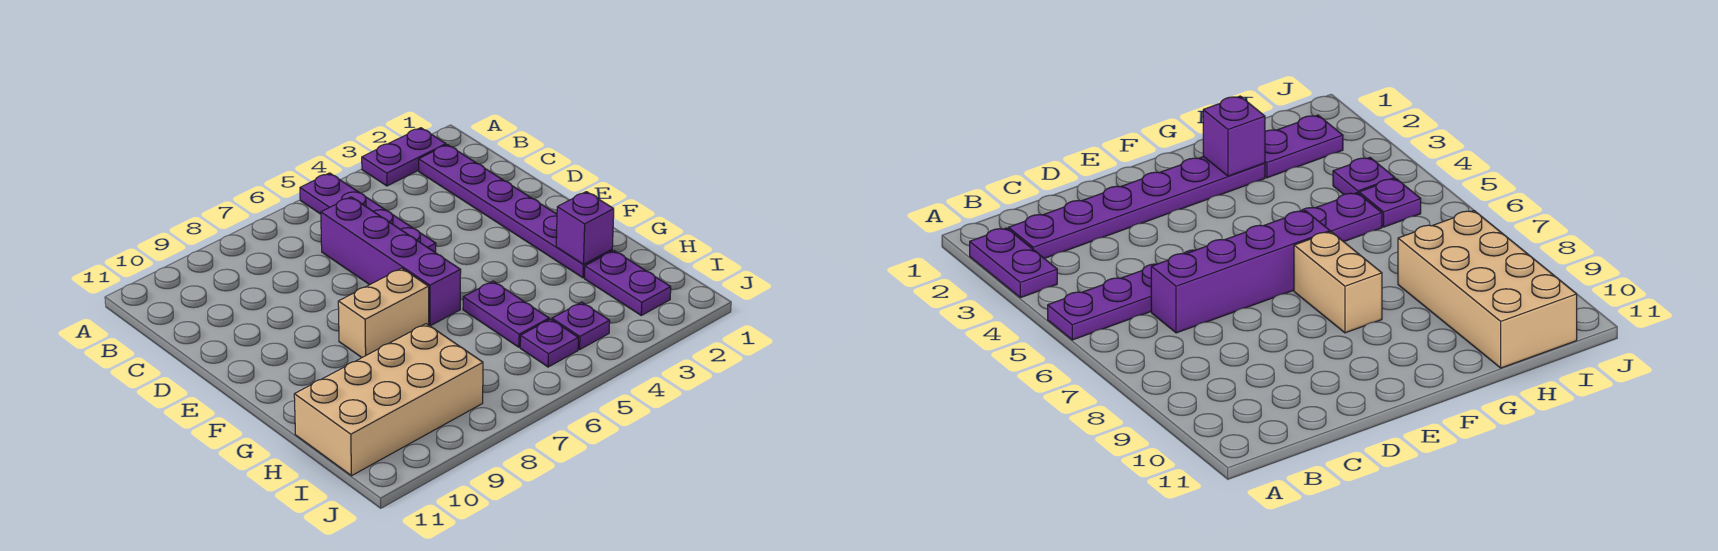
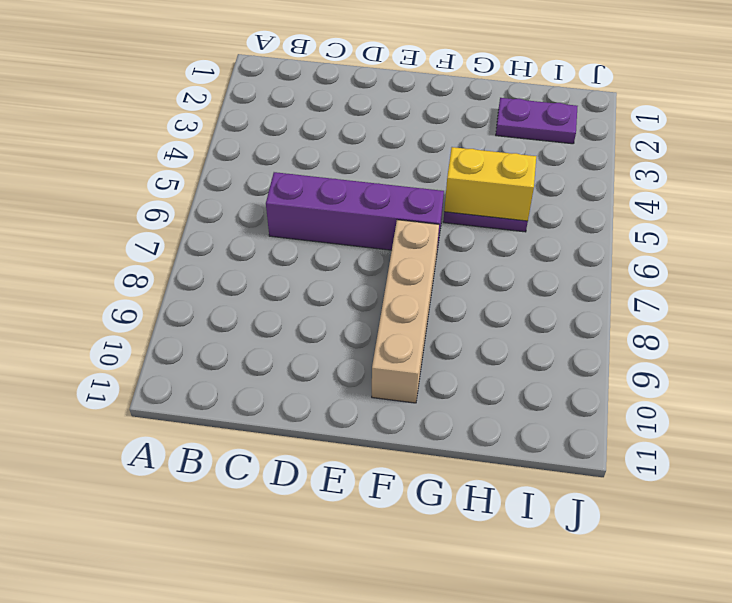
tan brick F7:F10 level 1 -> tan brick F7:F8 level 1
yellow brick G5:H5 level 2 -> none
none -> purple plate A2:A3 level 1
none -> purple plate A5:D5 level 1

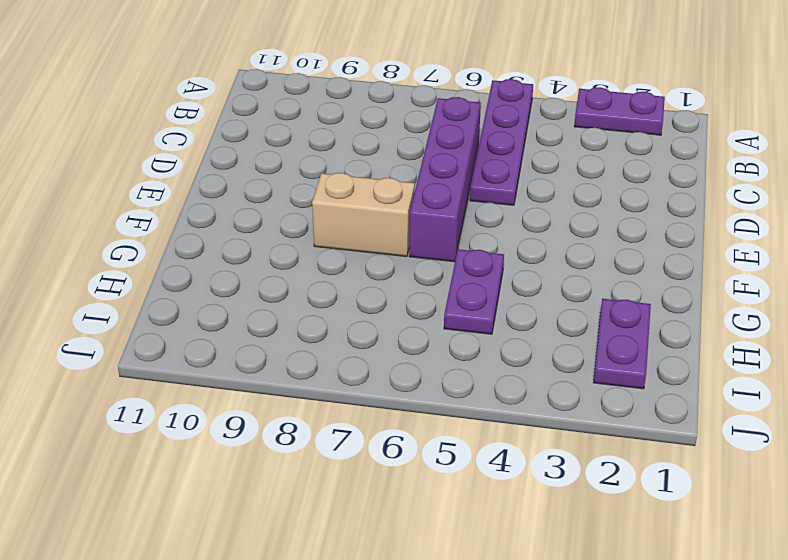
none -> purple plate B2:G2 level 1
none -> tan brick H8:I11 level 1

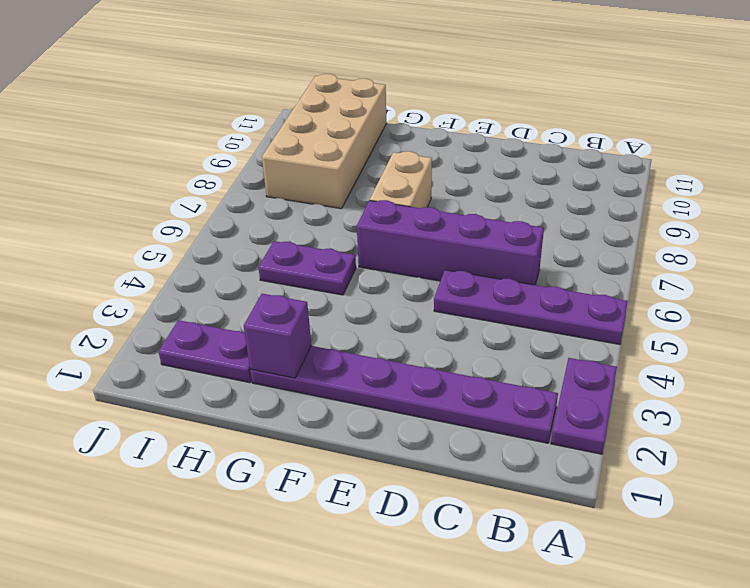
none -> purple plate I4 level 1
none -> purple plate I5 level 1

